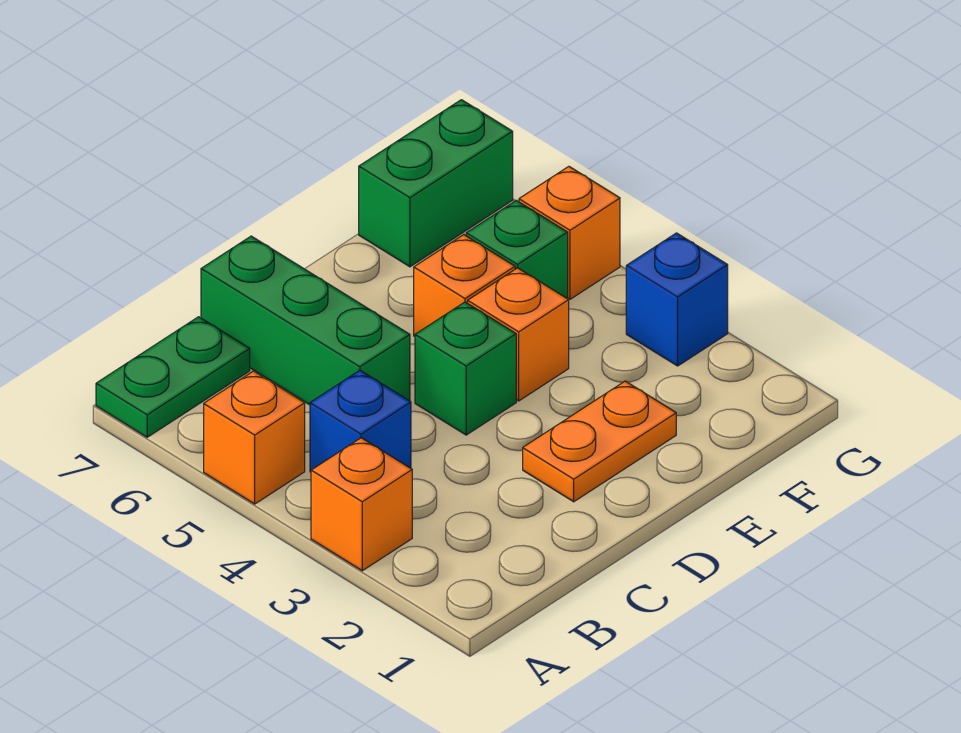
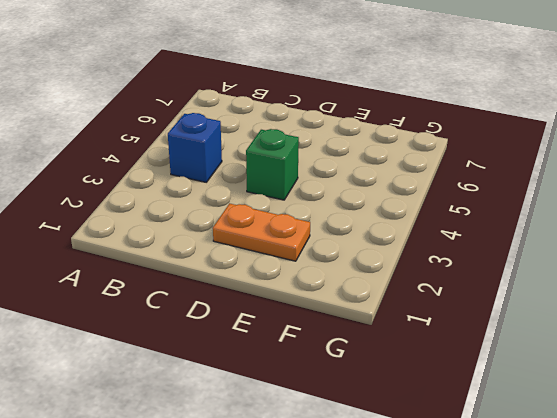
none -> orange brick A3 level 1
none -> orange brick A5 level 1
none -> green plate A7:B7 level 1

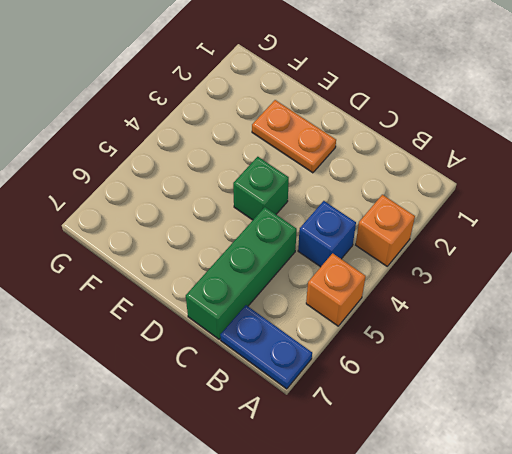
blue plate A7:B7 level 1 -> green plate A7:B7 level 1
none -> orange brick E4 level 1
none -> orange brick E5 level 1
none -> green brick F5 level 1

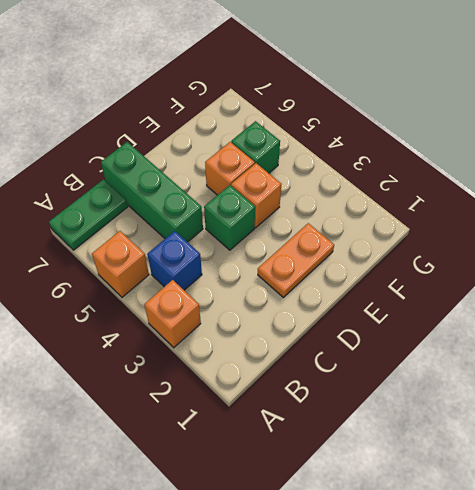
none -> green brick F7:G7 level 1
none -> blue brick G3 level 1
none -> orange brick G5 level 1

